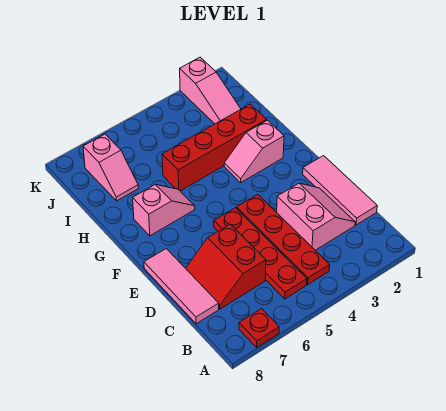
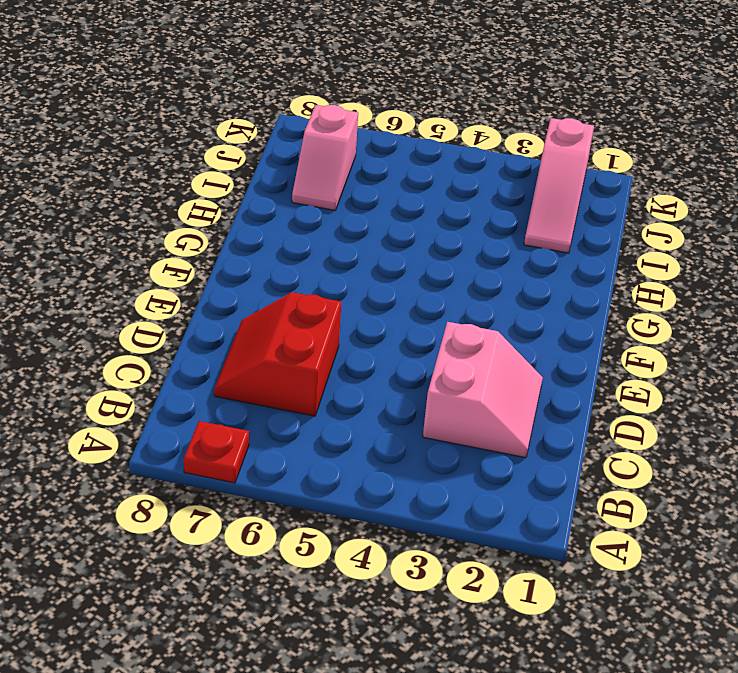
none -> red plate B4:E4 level 1
none -> red plate B5:E5 level 1
none -> pink tile C1:E1 level 1

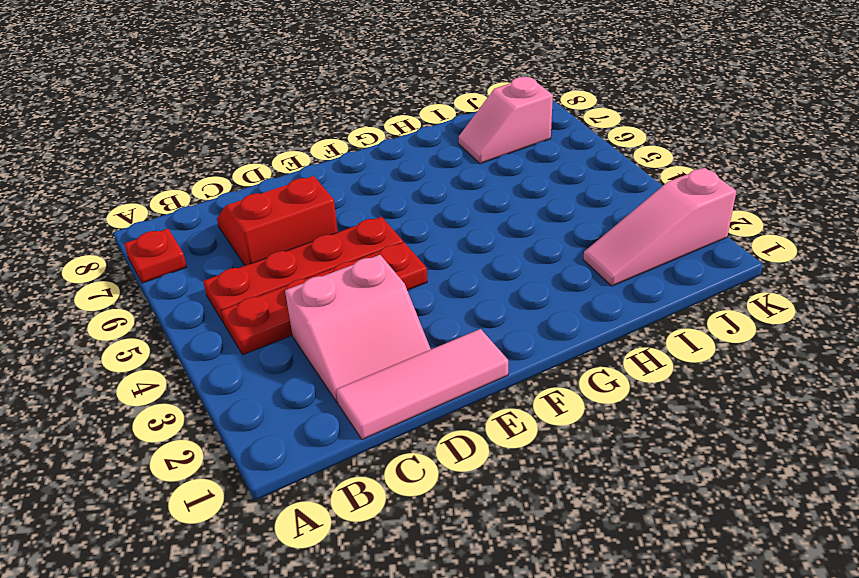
none -> pink tile C8:E8 level 1
none -> pink slope G2:G3 level 1 top 2
none -> pink slope G6:G7 level 1 top 7

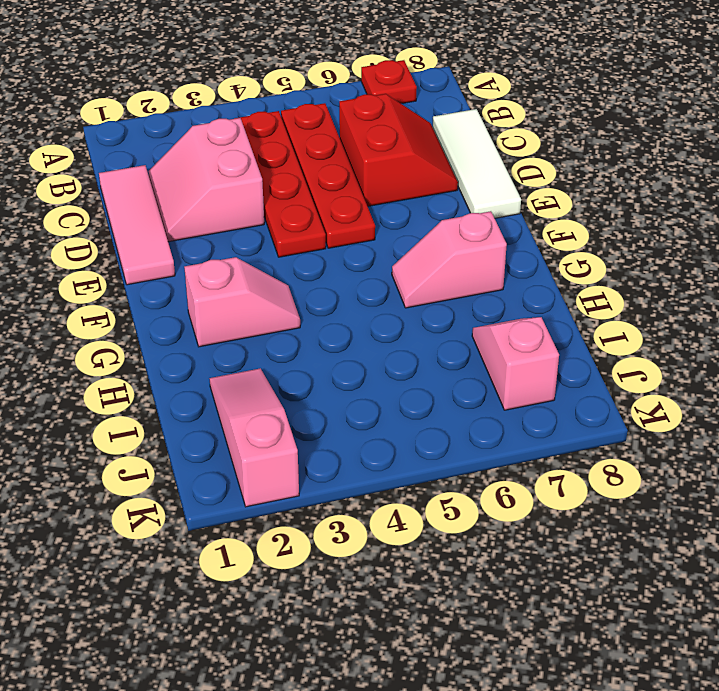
white tile C8:E8 level 1 -> pink tile C8:E8 level 1
none -> red brick H2:H5 level 1

